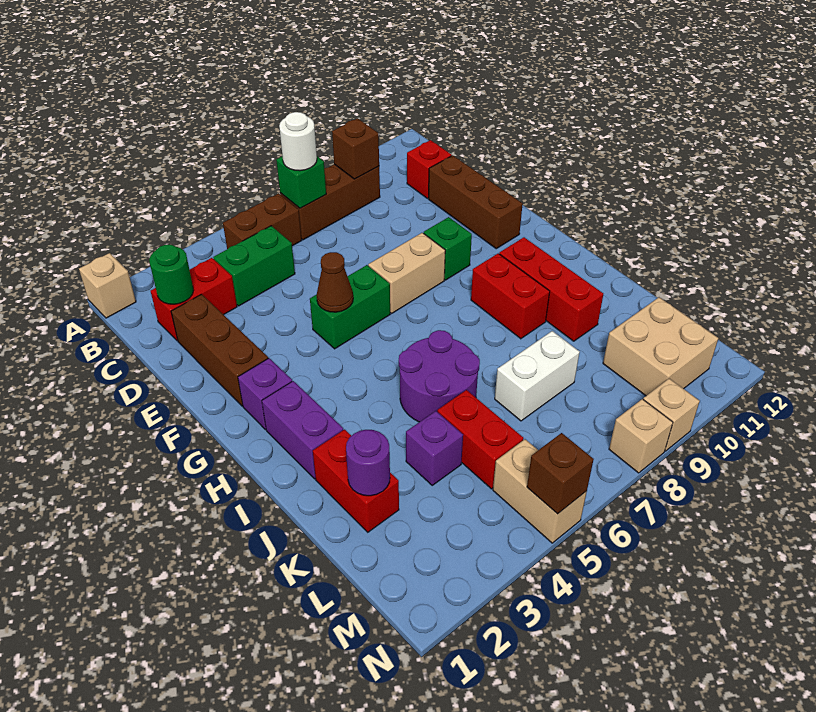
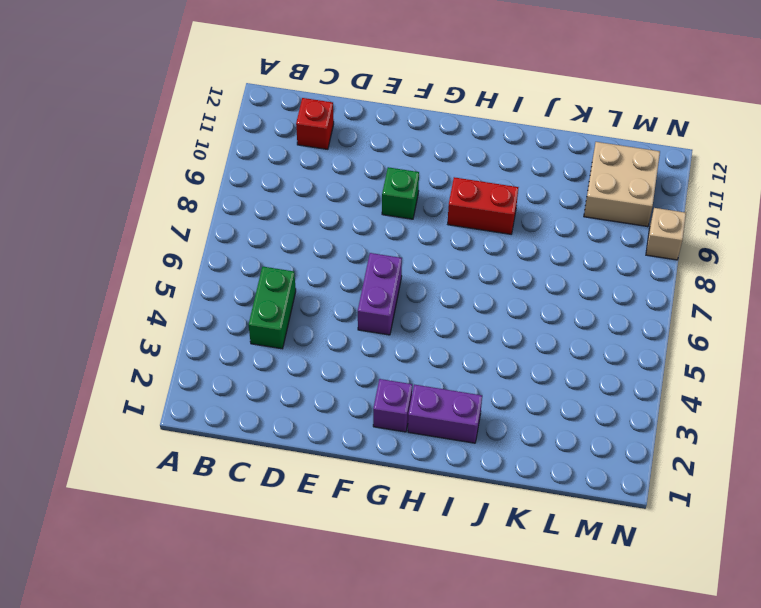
purple brick F5:F6 level 1 -> green brick F5:F6 level 1
none -> tan brick A1 level 1
none -> brown brick B5:B6 level 1
none -> brown brick B7:B9 level 1
none -> red brick C2:C3 level 1

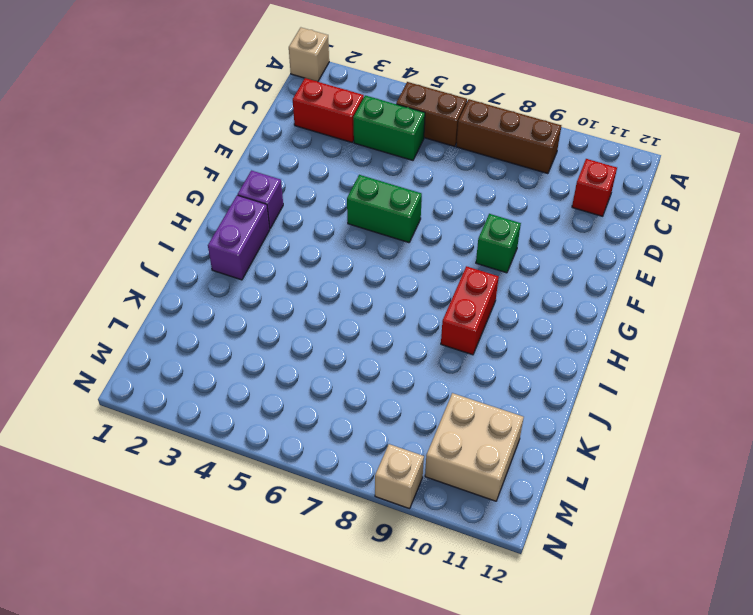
none -> brown brick D2:F2 level 1
none -> brown brick D11:F11 level 1
none -> tan brick F7:F8 level 1
none -> red brick H10:J10 level 1

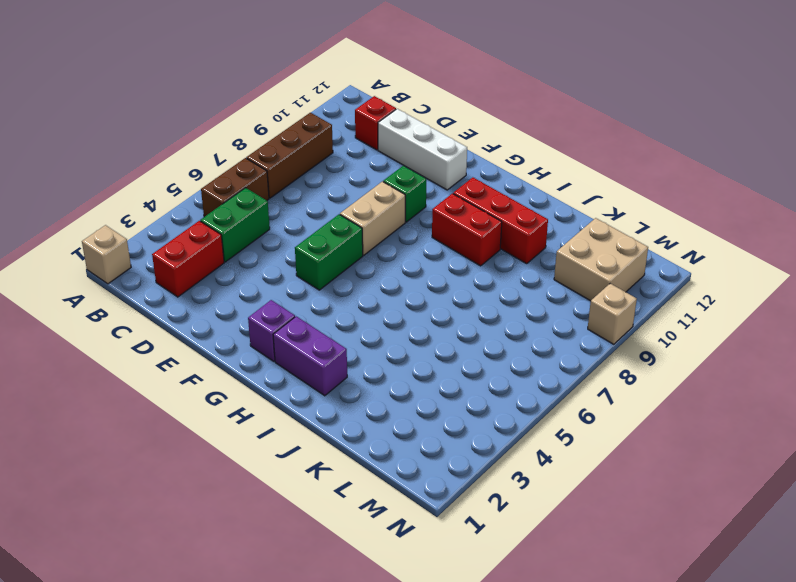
white brick D11:F11 level 1 -> brown brick D11:F11 level 1
none -> brown brick D2:F2 level 1
none -> purple round brick I5:J6 level 1
none -> red brick J2:K2 level 1
none -> purple brick K4 level 1

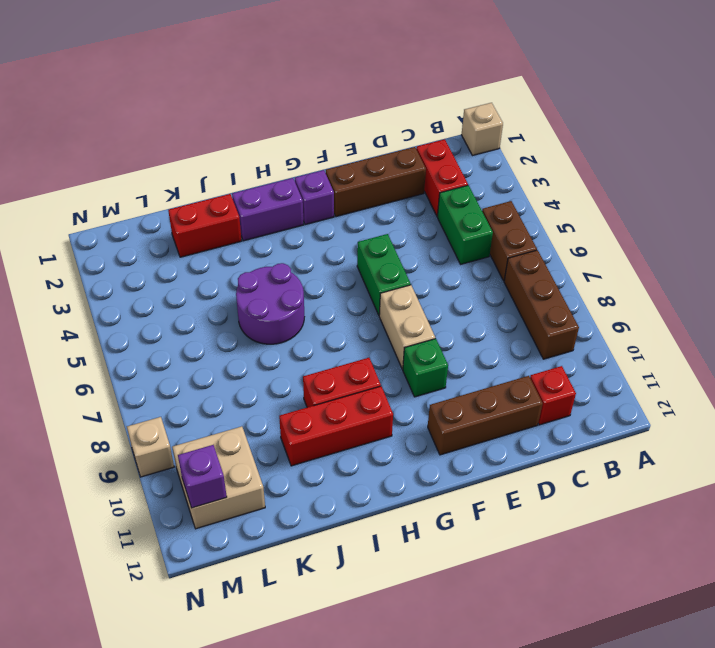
purple brick M11 level 2 -> purple brick K4 level 1
none -> red brick K5:L5 level 1
none -> white brick K7:K8 level 1
none -> tan brick M5:N5 level 1
none -> tan brick N8 level 1

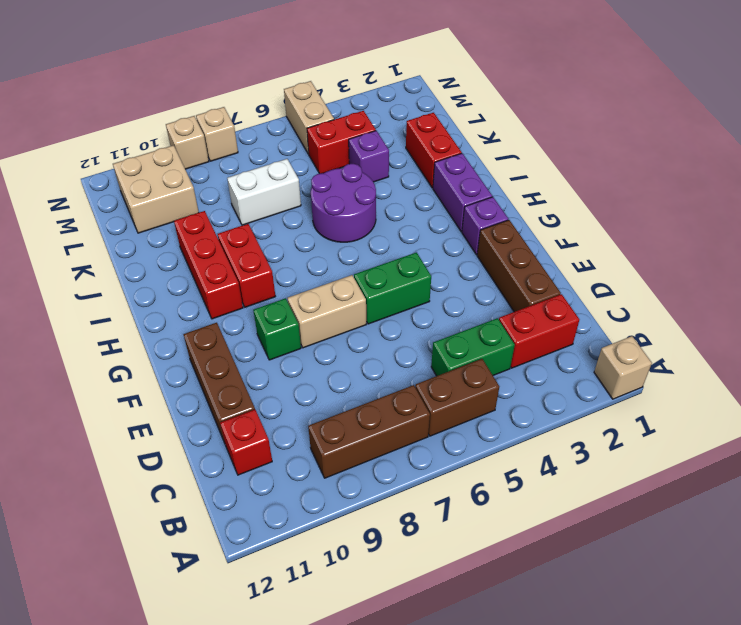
red brick L4:L5 level 1 -> red brick K5:L5 level 1
none -> green brick B7 level 2
none -> brown brick B9 level 2
none -> green round brick C2 level 2
none -> brown cone F5 level 2

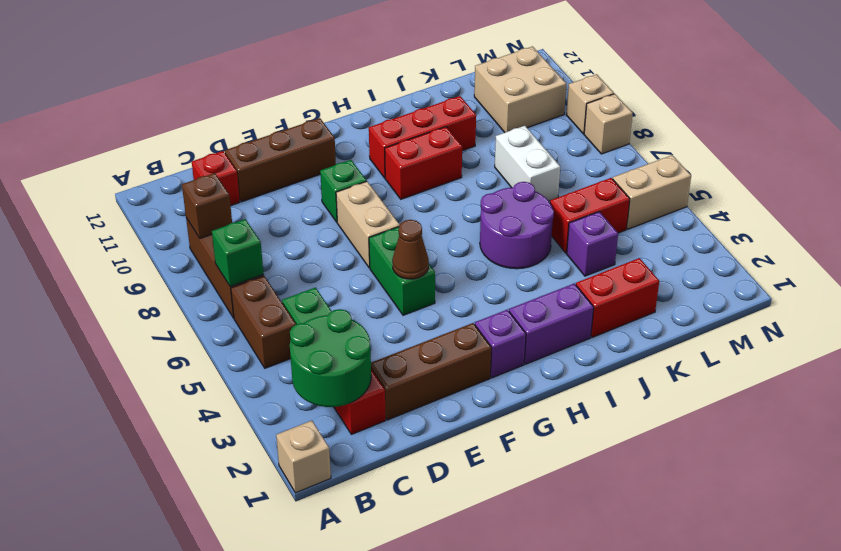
green round brick B2:C3 level 2 -> green round brick C2 level 2
none -> purple round brick K2 level 2
none -> brown brick N5 level 2
none -> white round brick B7 level 3

